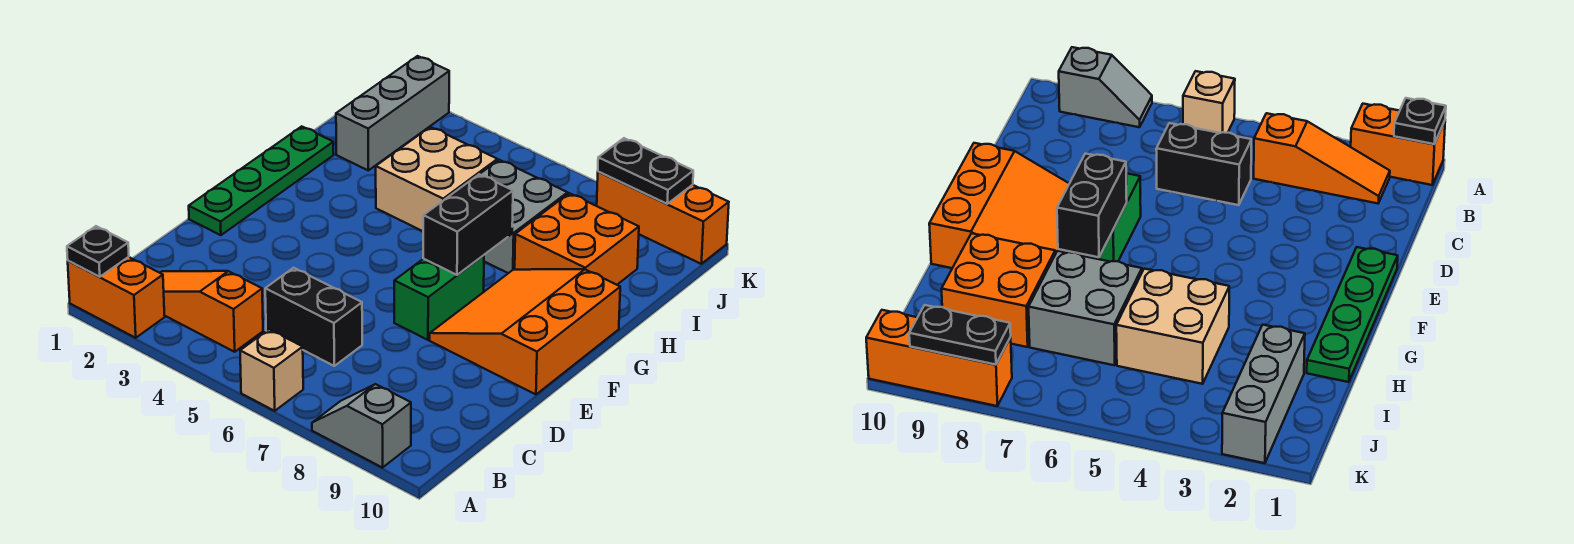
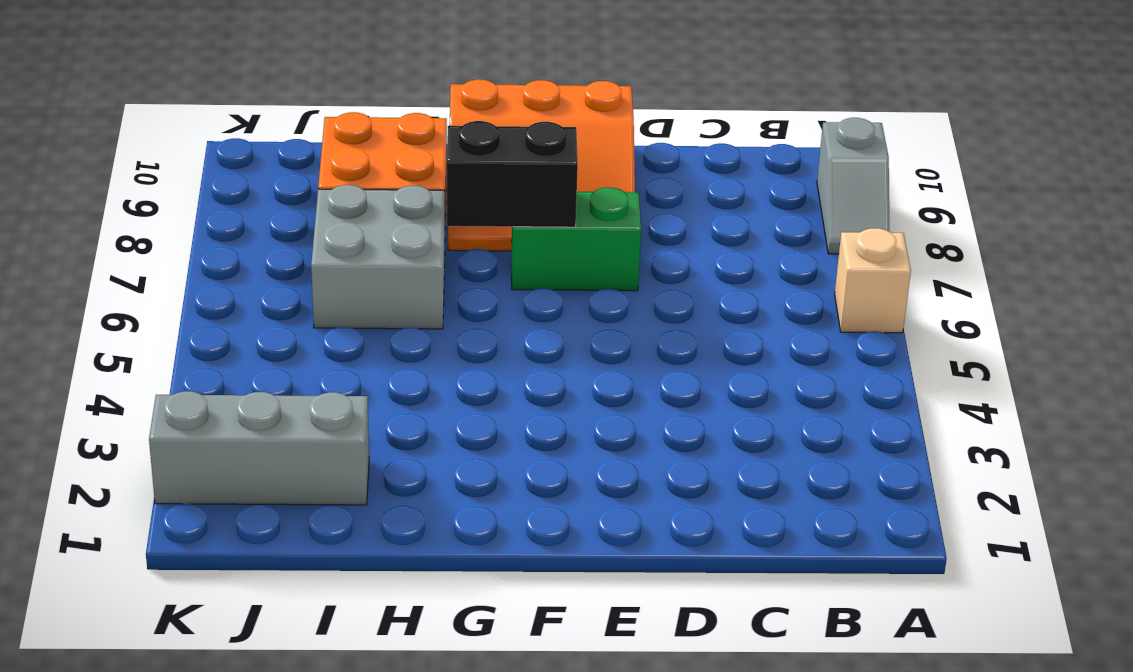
none -> orange brick A1:A2 level 1
none -> orange slope B2:B4 level 1 top 4
none -> black brick C5:C6 level 1

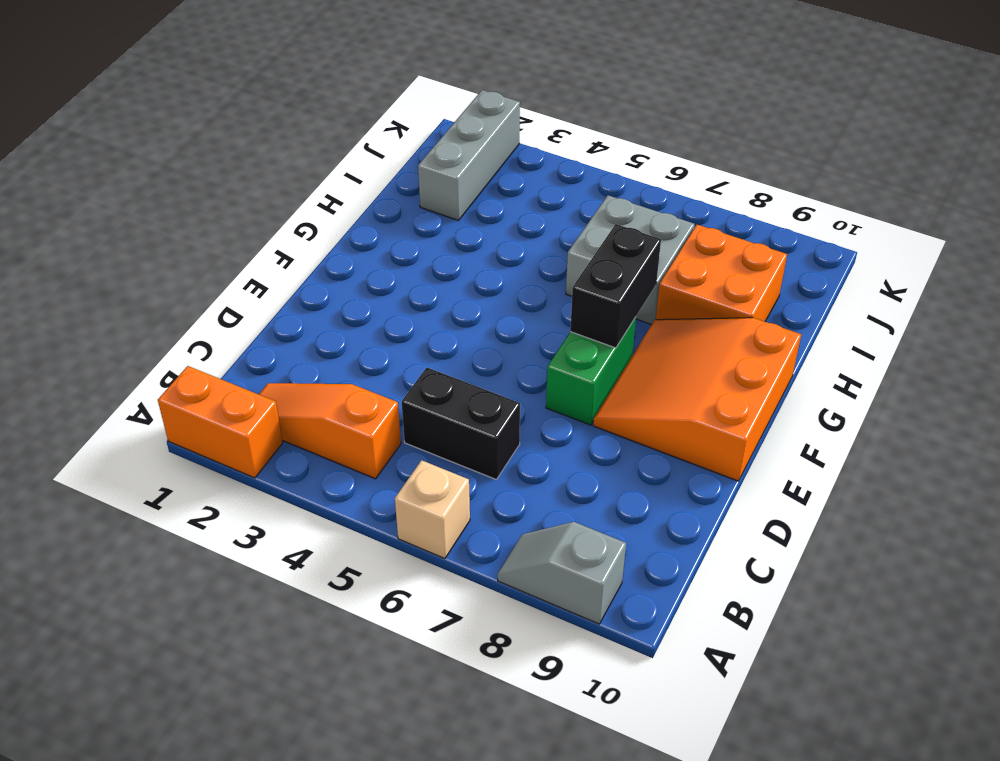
none -> green plate E1:H1 level 1
none -> tan brick H4:I5 level 1
none -> orange brick K8:K10 level 1

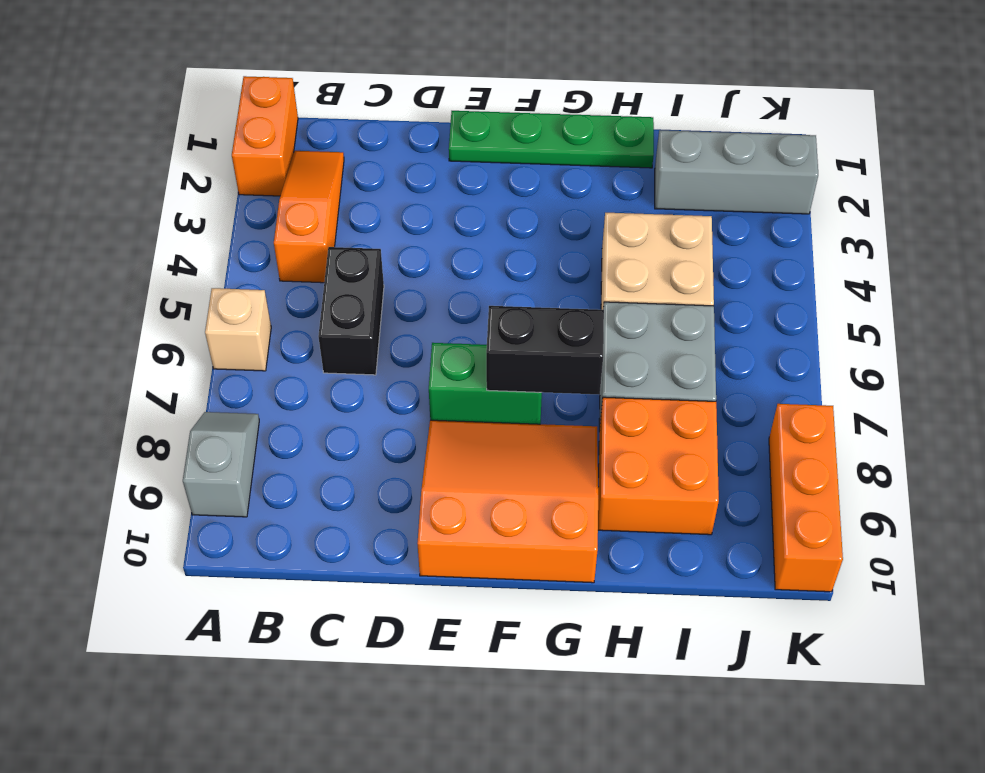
none -> black plate A1 level 2
none -> black plate K8:K9 level 2

